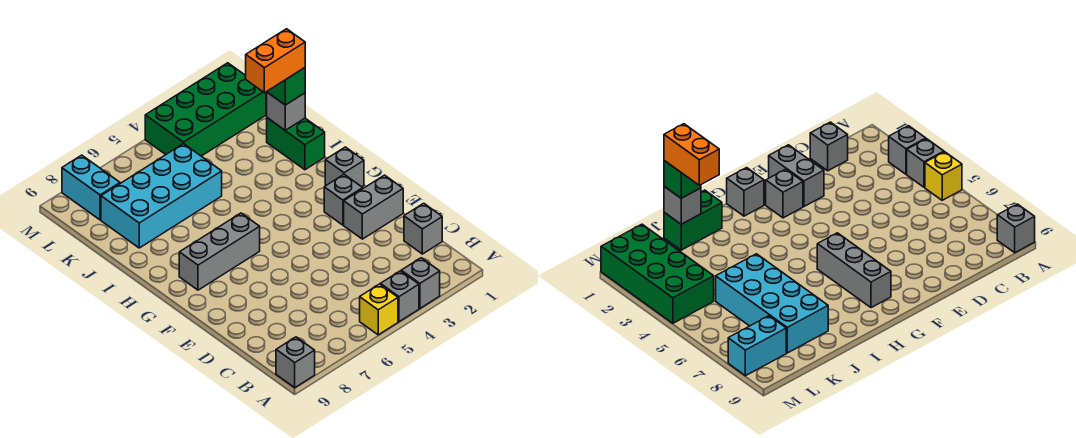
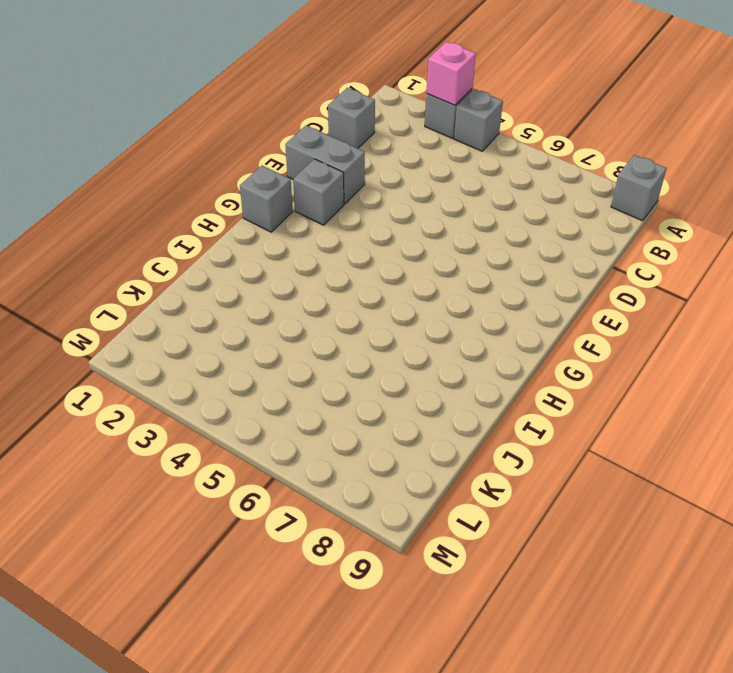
pink brick A3 level 2 -> none
none -> yellow brick A5 level 1
none -> grey brick G6:G8 level 1
none -> green brick I1:J1 level 1

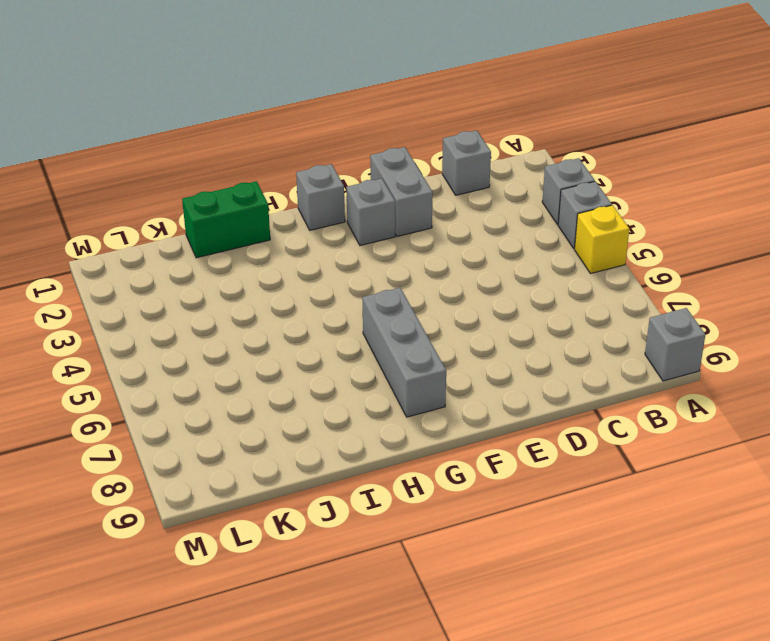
none -> cyan brick J5:K8 level 1
none -> green brick L1:M4 level 1
none -> cyan brick L8:M8 level 1

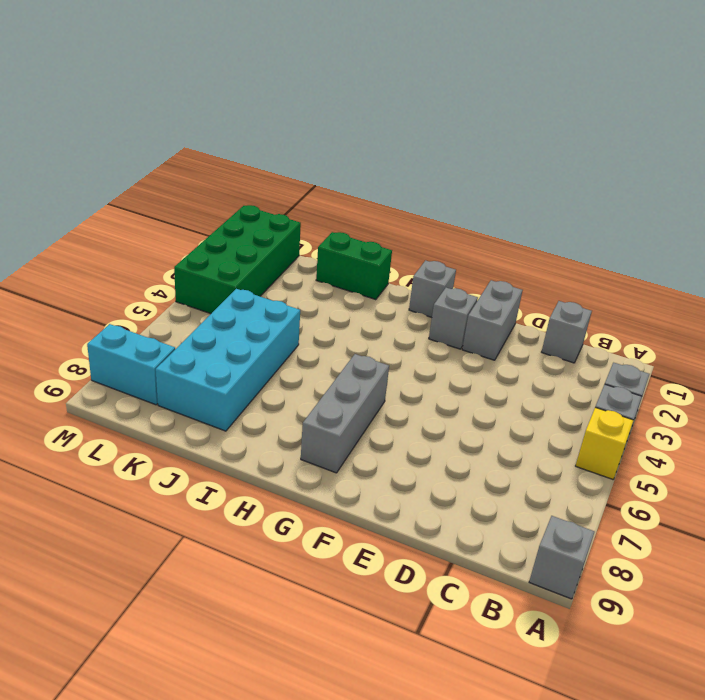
none -> grey brick J1 level 2
none -> green brick J1 level 3
none -> orange brick J1:J2 level 4

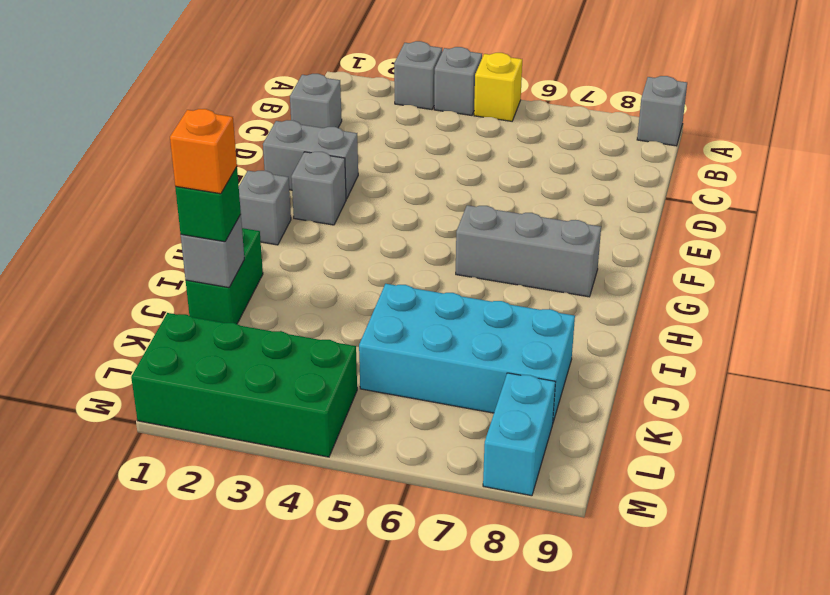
orange brick J1 level 4 -> orange brick J1:J2 level 4

